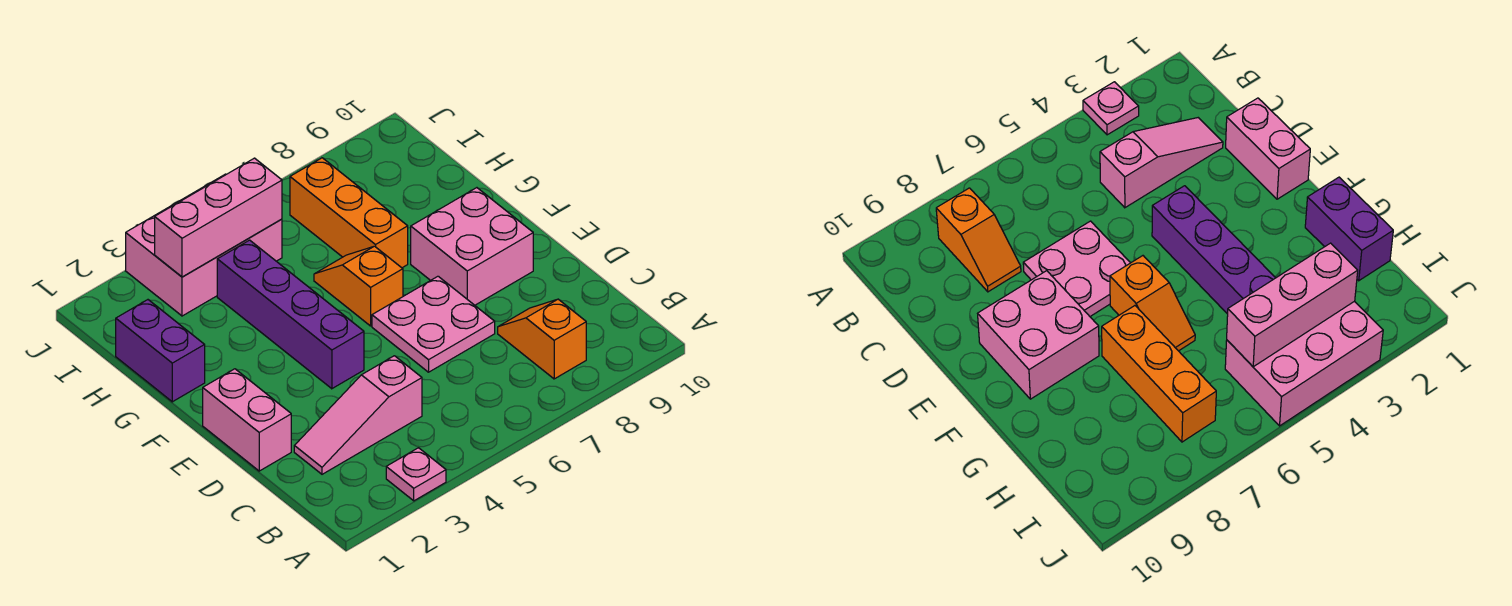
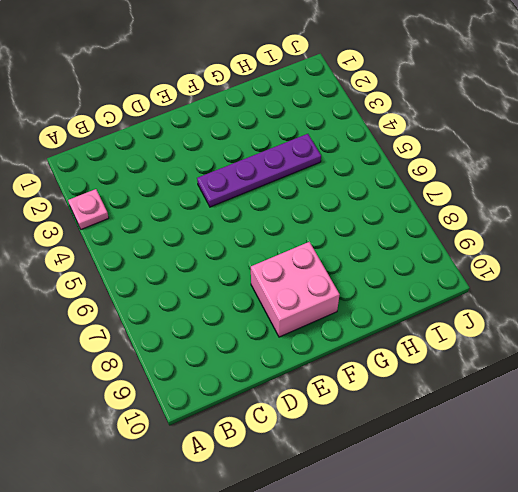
purple plate E4:H4 level 1 -> purple brick E4:H4 level 1
none -> orange slope B8:C8 level 1 top B
none -> pink slope C2:C4 level 1 top 4
none -> pink brick D1:E1 level 1

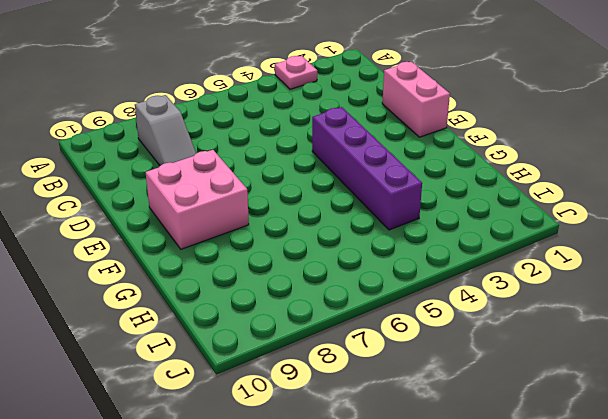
grey slope B8:C8 level 1 top B -> orange slope B8:C8 level 1 top B
none -> pink slope C2:C4 level 1 top 4
none -> pink plate D6:E7 level 1
none -> orange slope F6:G6 level 1 top F

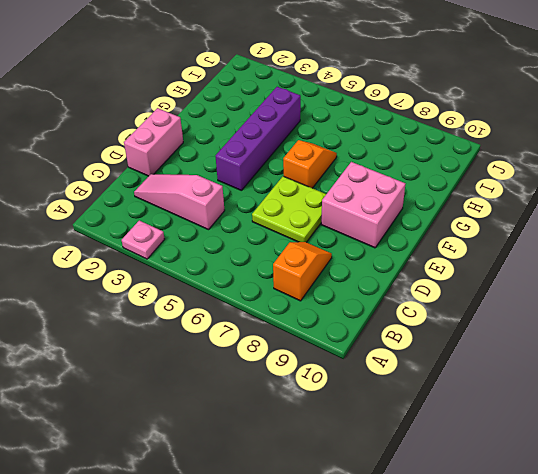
lime plate D6:E7 level 1 -> pink plate D6:E7 level 1
none -> purple brick G1:H1 level 1
none -> orange brick G7:I7 level 1
none -> pink brick I3:J5 level 1

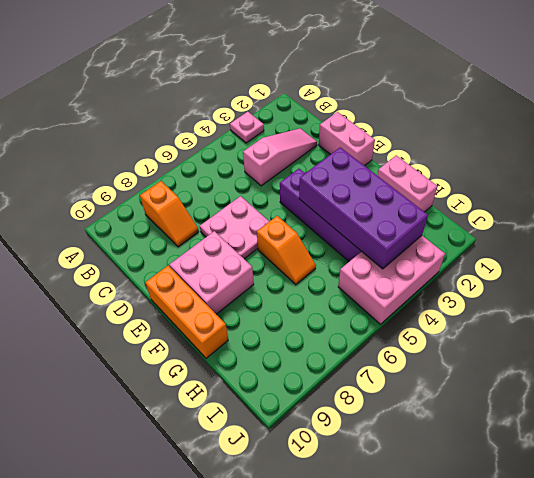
orange brick E10:G10 level 1 -> orange brick G7:I7 level 1
purple brick F3:I4 level 2 -> pink brick I3:I5 level 2
pink brick G1:H1 level 1 -> purple brick G1:H1 level 1

